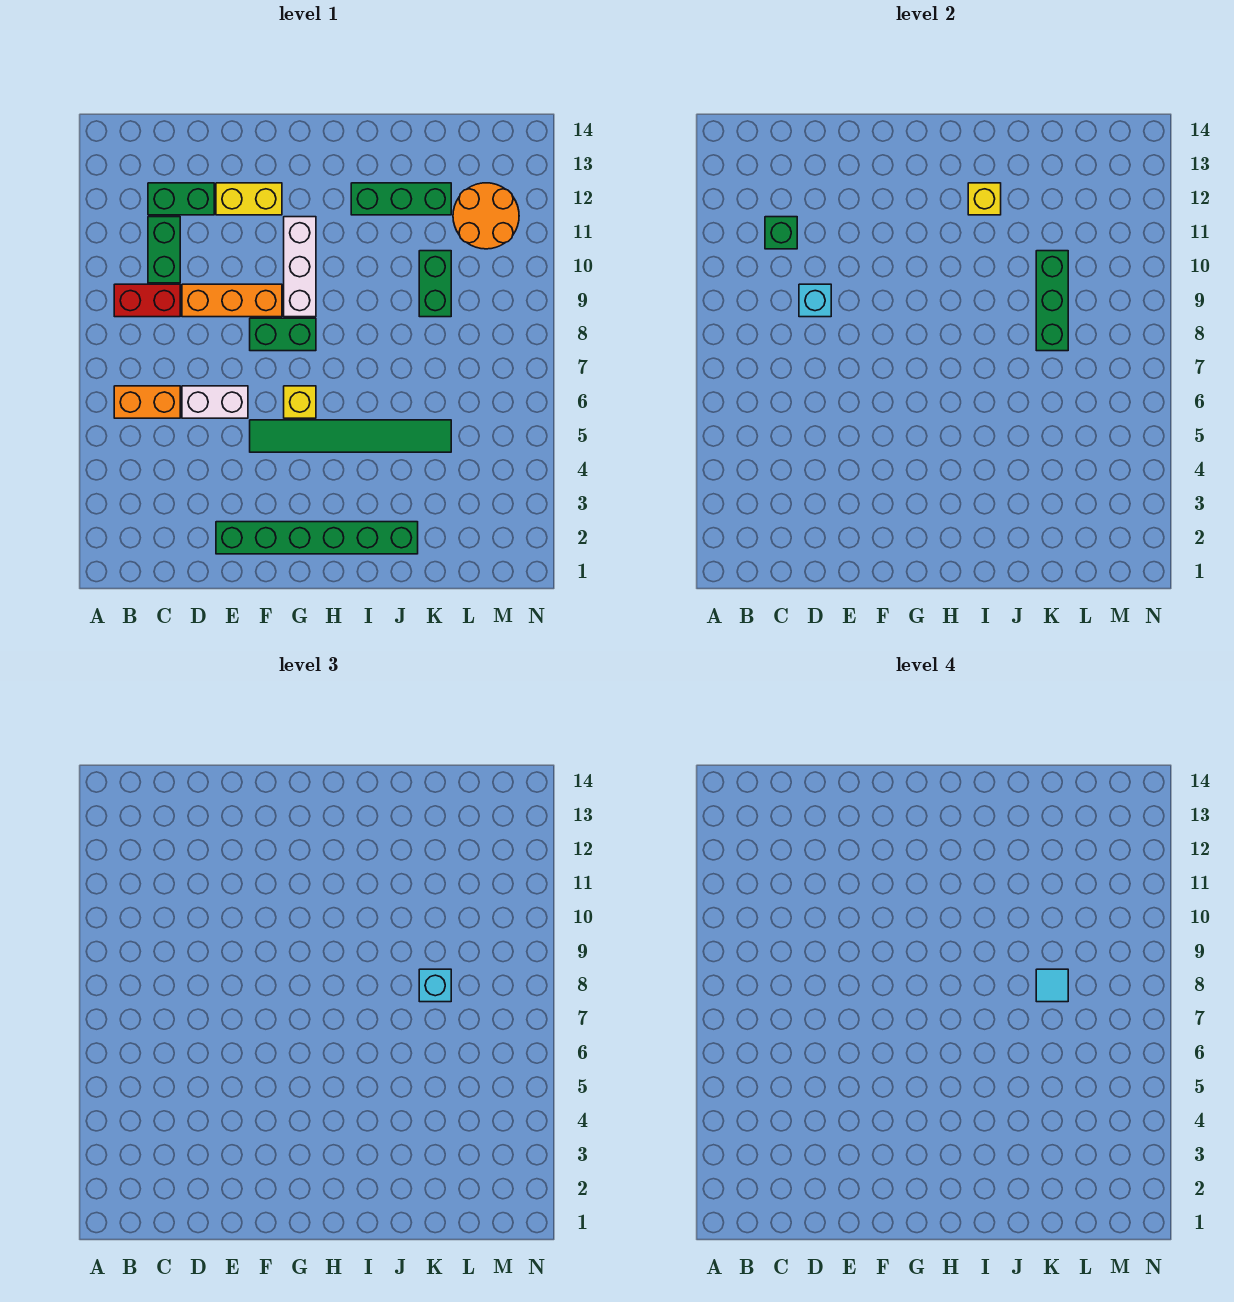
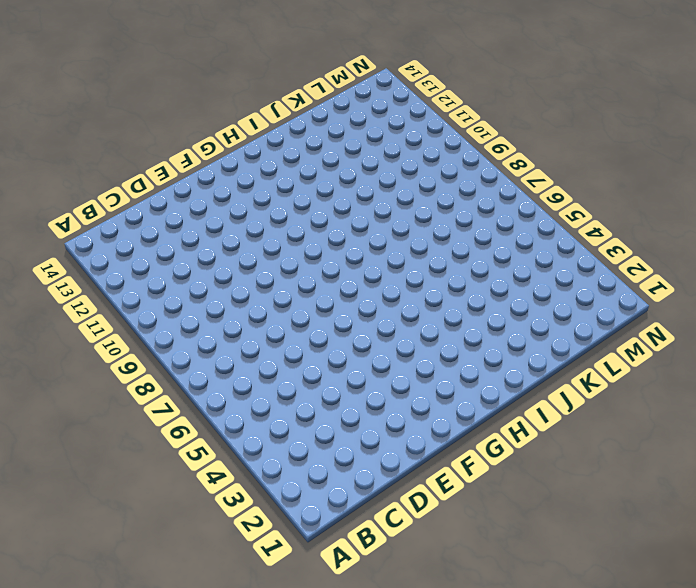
none -> orange brick B6:C6 level 1
none -> red brick B9:C9 level 1
none -> green brick C10:C11 level 1

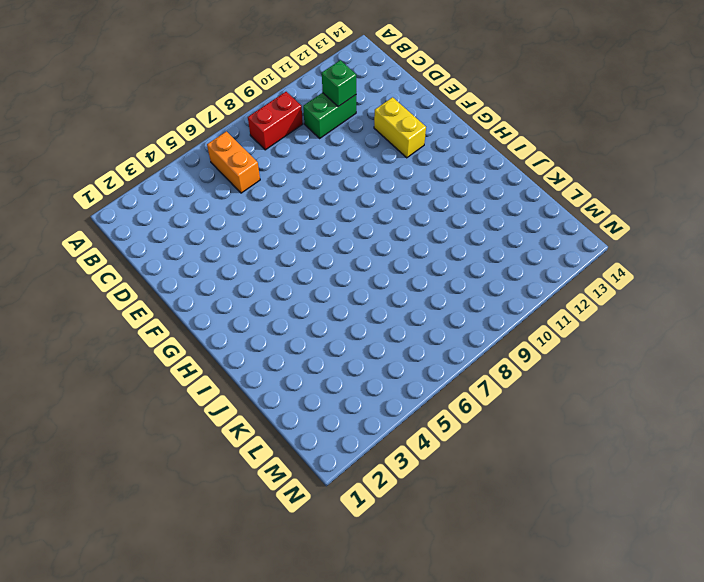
red brick B8:B9 level 1 -> red brick B9:C9 level 1
none -> green brick C12:D12 level 1
none -> white brick D6:E6 level 1
none -> orange brick D9:F9 level 1

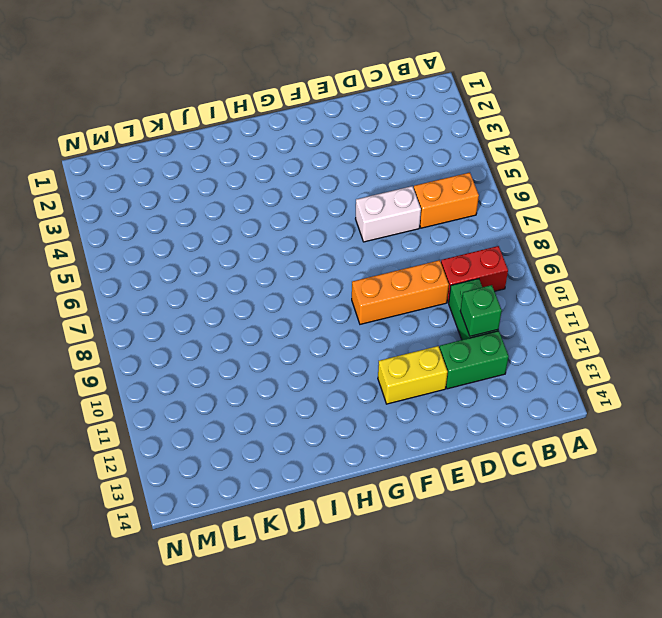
none -> green brick E2:J2 level 1
none -> green tile F5:K5 level 1
none -> green brick F8:G8 level 1

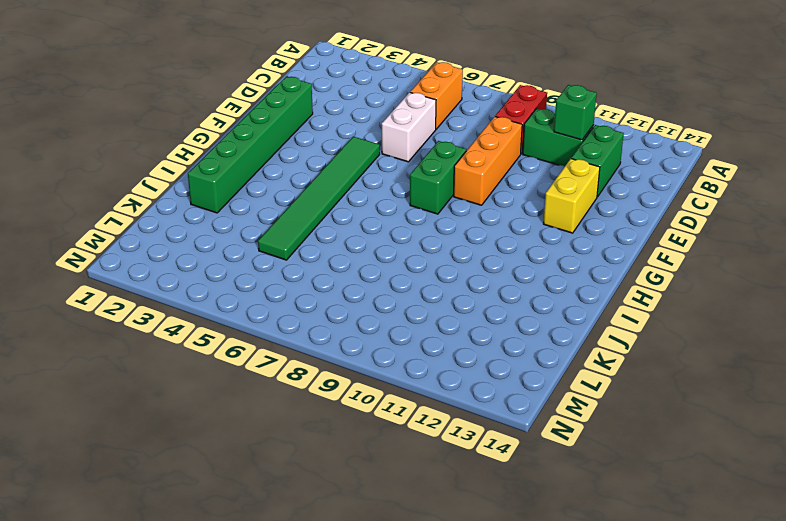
none -> yellow brick G6 level 1
none -> white brick G9:G11 level 1
none -> green brick I12:K12 level 1

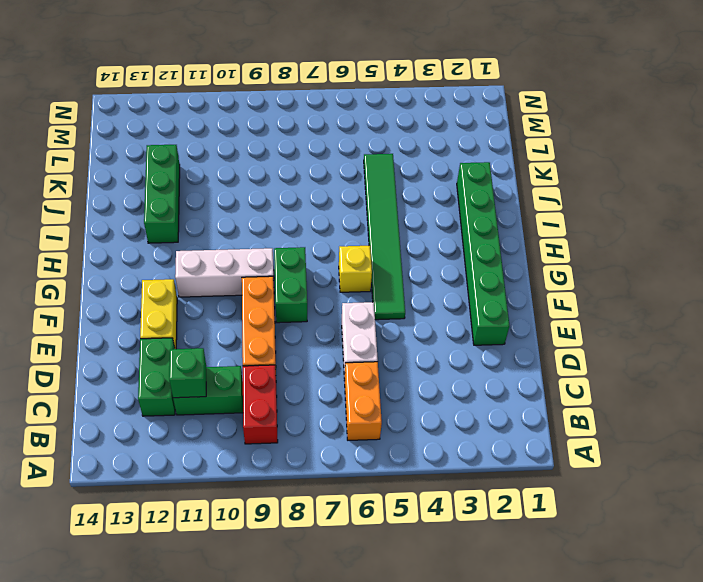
none -> green brick K9:K10 level 1
none -> orange round brick L11:M12 level 1
none -> cyan brick D9 level 2

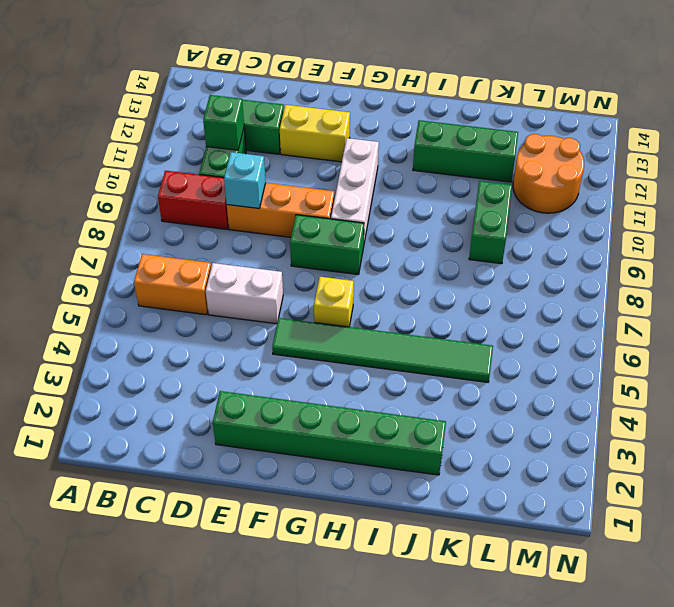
none -> yellow brick I12 level 2
none -> green brick K8:K10 level 2
none -> cyan brick K8 level 3

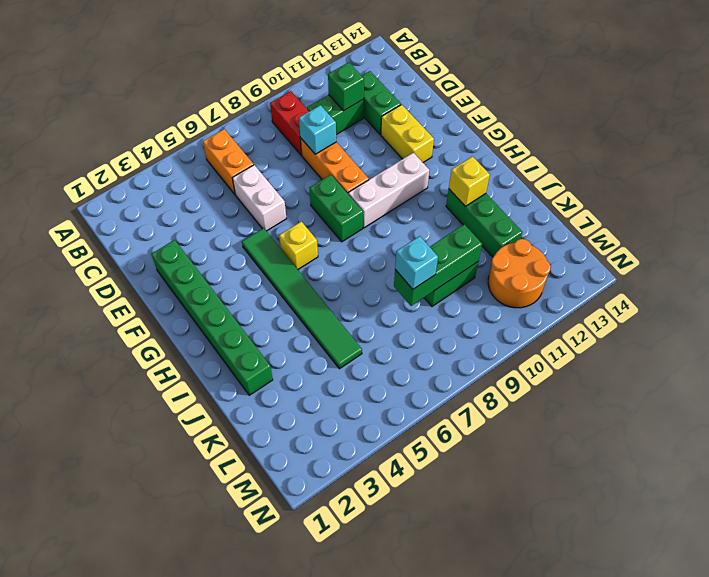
none -> cyan tile K8 level 4

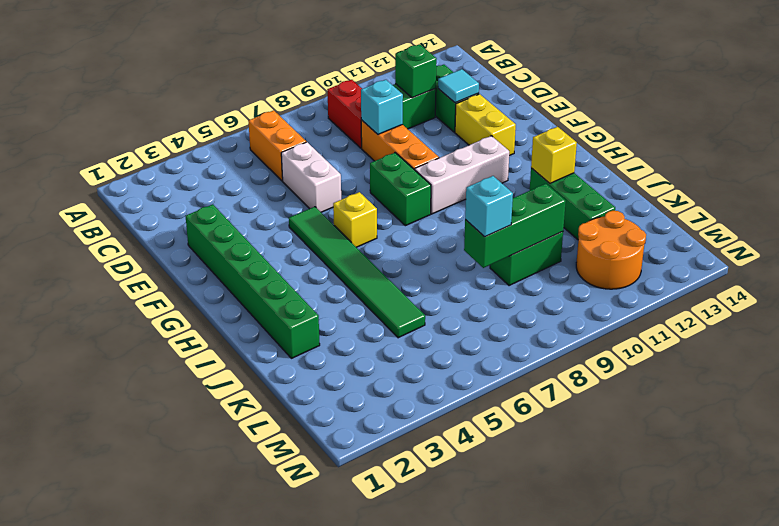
cyan tile D12 level 2 -> cyan tile K8 level 4

